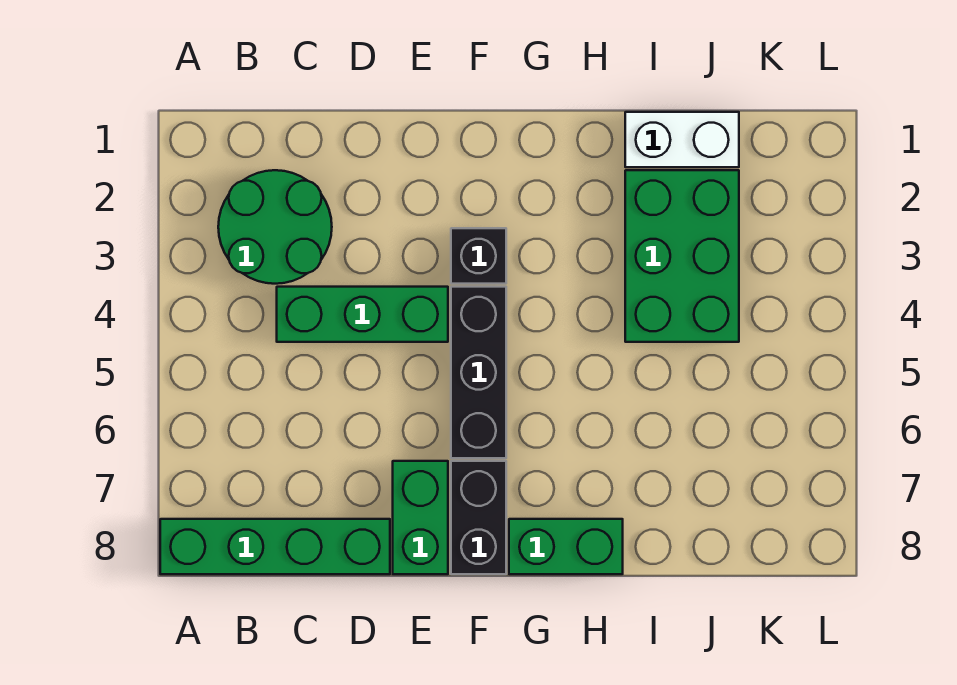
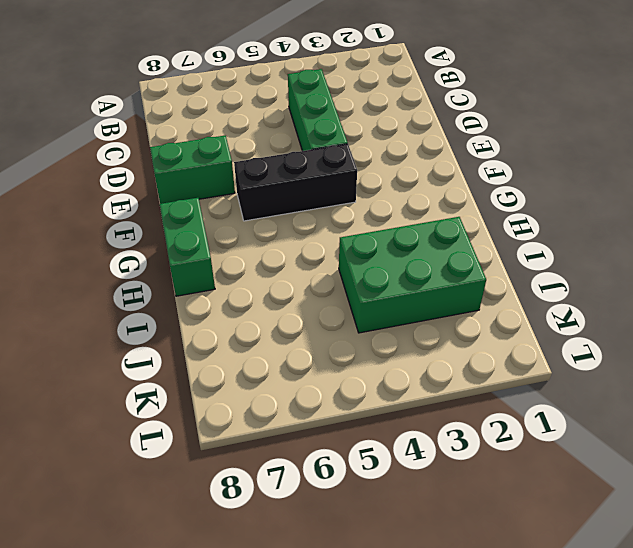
none -> green brick A8:D8 level 1
none -> green round brick B2:C3 level 1

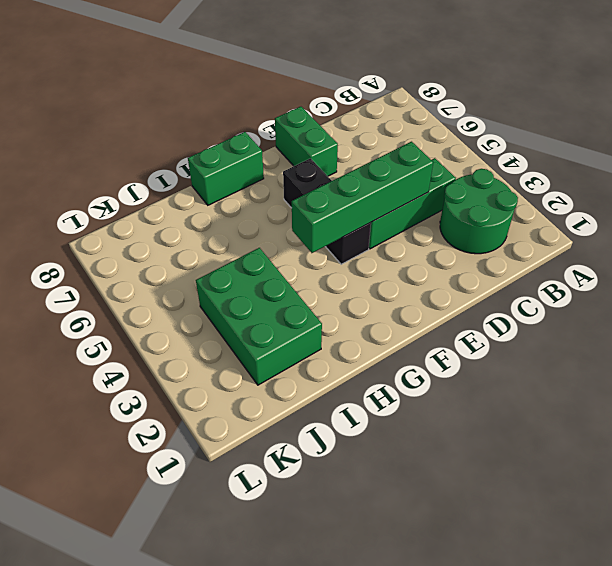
green brick D4:G4 level 2 -> green brick A8:D8 level 1
none -> black brick F3 level 1
none -> black brick F7:F8 level 1

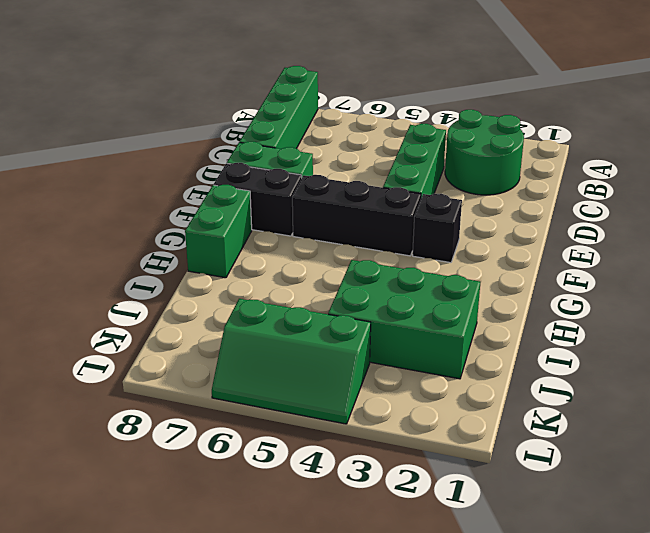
green slope K4:L6 level 1 top K -> none
none -> white brick I1:J1 level 1

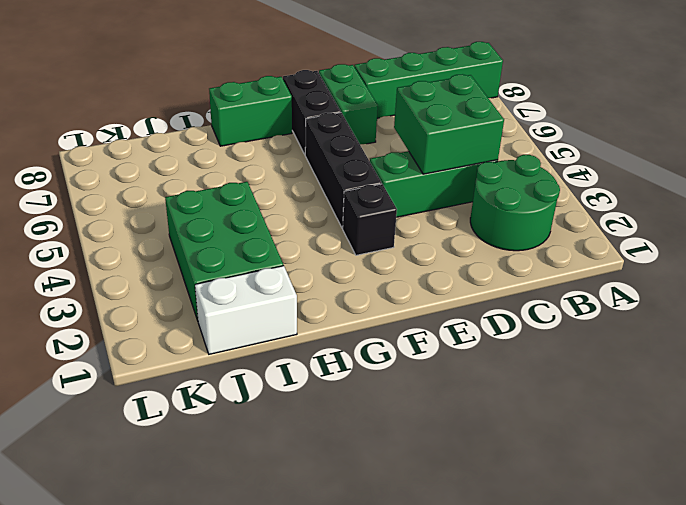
green brick C4:D5 level 2 -> none

